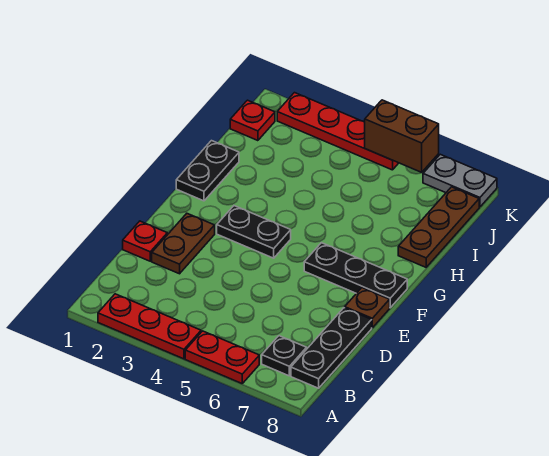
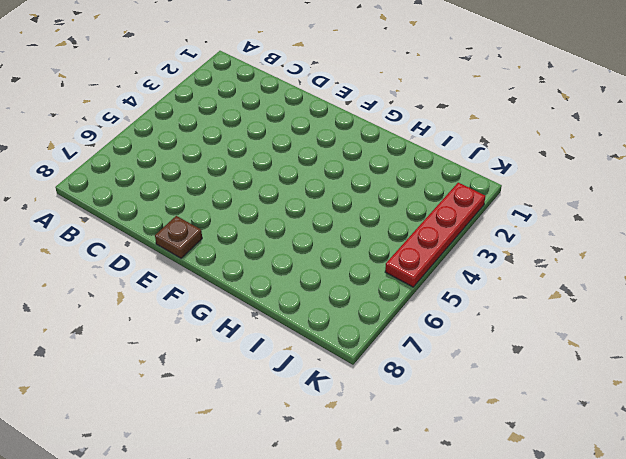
none -> red plate A2:A4 level 1
none -> red plate A5:A6 level 1
none -> black plate B7 level 1

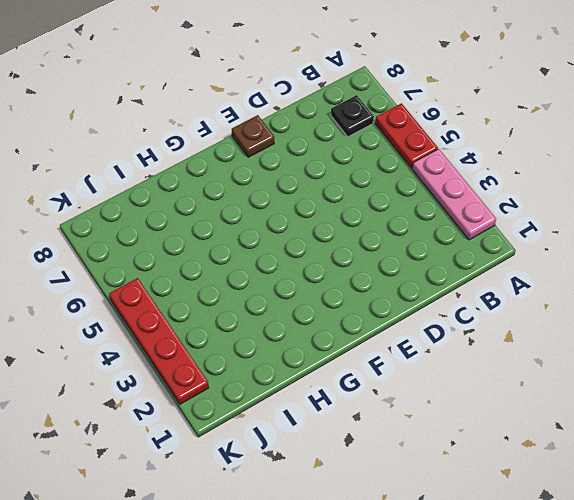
pink plate A2:A4 level 1 -> red plate A2:A4 level 1
none -> black plate B8:D8 level 1
none -> red plate D1 level 1
none -> brown plate D2:E2 level 1

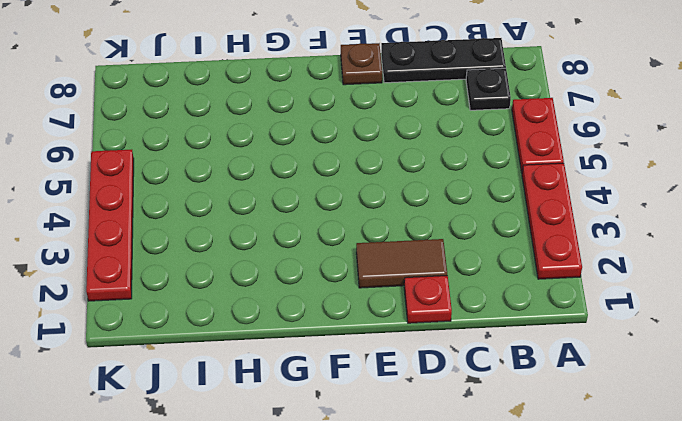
brown tile D2:E2 level 1 -> brown plate D2:E2 level 1
none -> black plate F3:F4 level 1
none -> black plate F6:F8 level 1
none -> black plate G1:H1 level 1

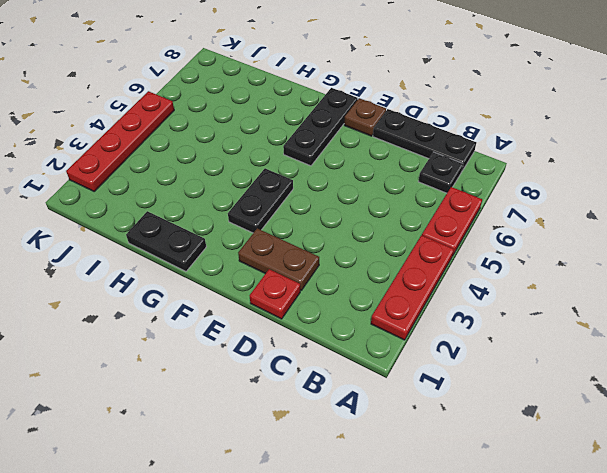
none -> brown plate H8:J8 level 1
none -> red plate J1 level 1
none -> grey plate K7:K8 level 1

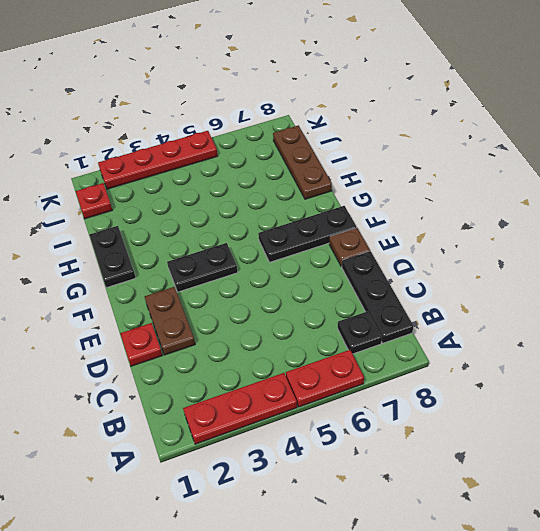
none -> grey plate K7:K8 level 1
none -> brown brick K5:K6 level 2

